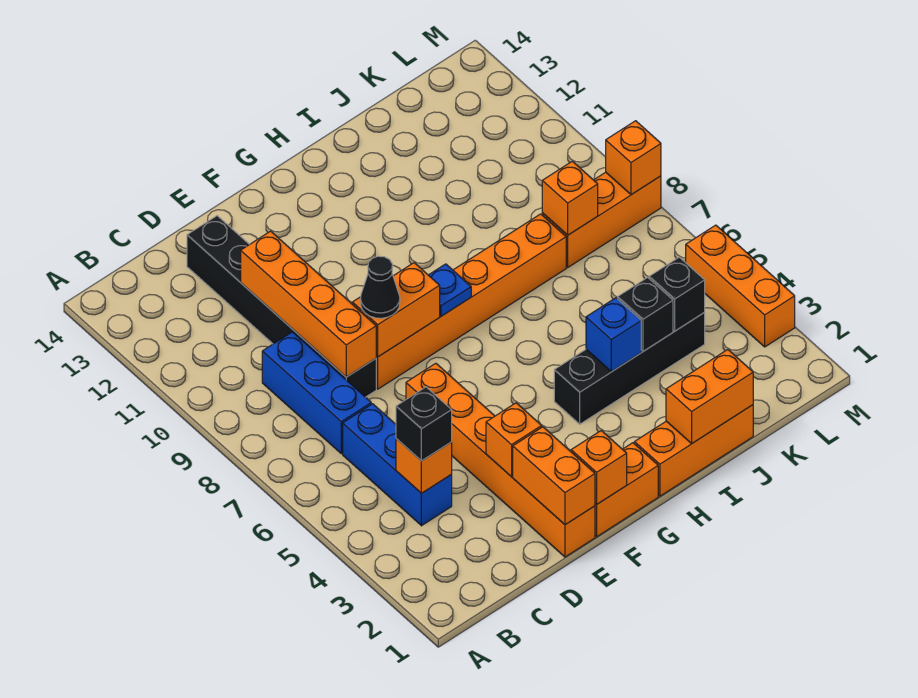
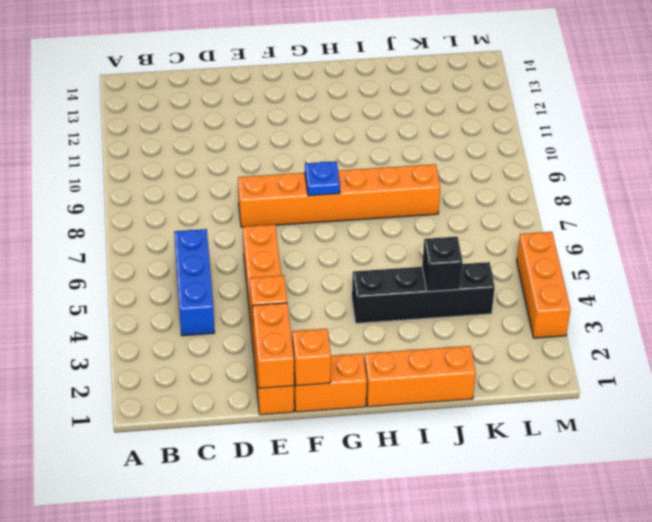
none -> blue brick C7:C9 level 1
none -> black brick D8:D13 level 1
none -> orange brick K8:M8 level 1

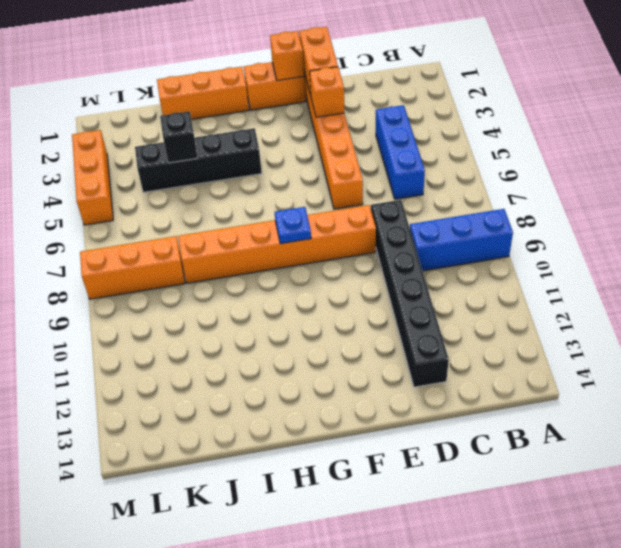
blue brick A9:C9 level 1 -> blue brick C7:C9 level 1
none -> orange brick C4 level 2
none -> orange brick D8:D11 level 2
none -> orange brick E8:F8 level 2

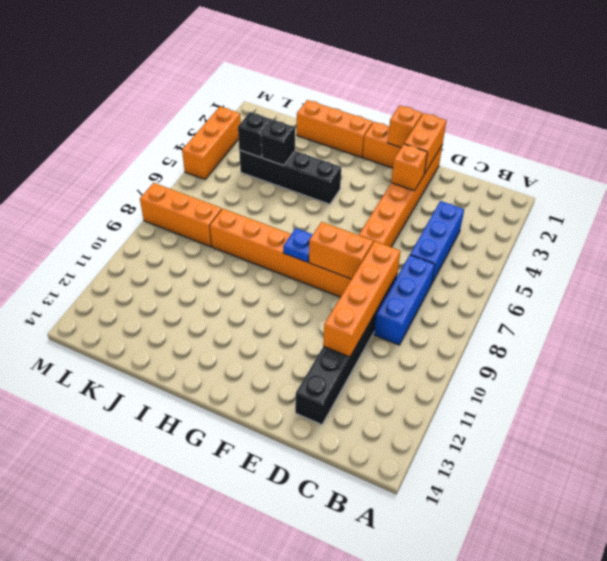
none -> orange brick C4 level 2
none -> orange brick I1:J1 level 2
none -> blue brick I4 level 2

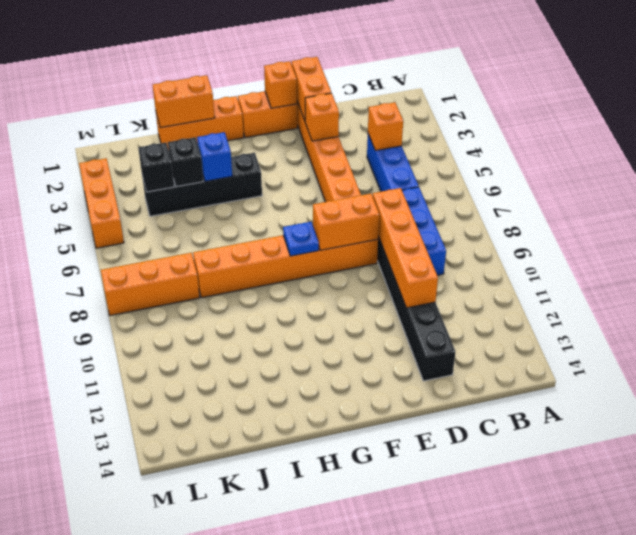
none -> orange brick K8 level 2
none -> orange brick M8 level 2
none -> black brick C4 level 3

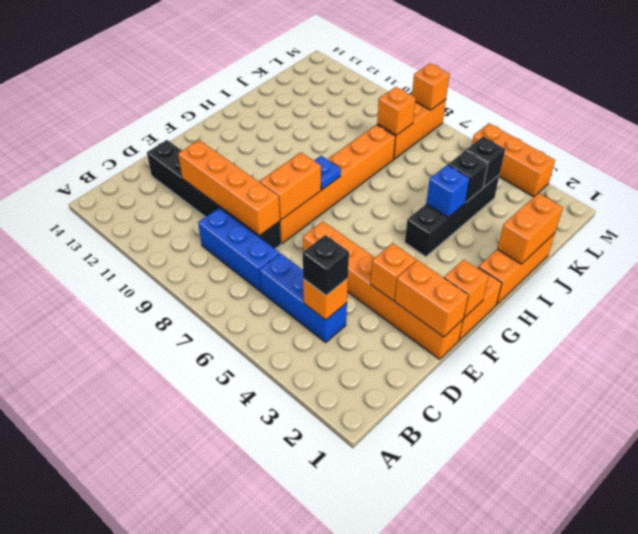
none -> black cone E8 level 3

